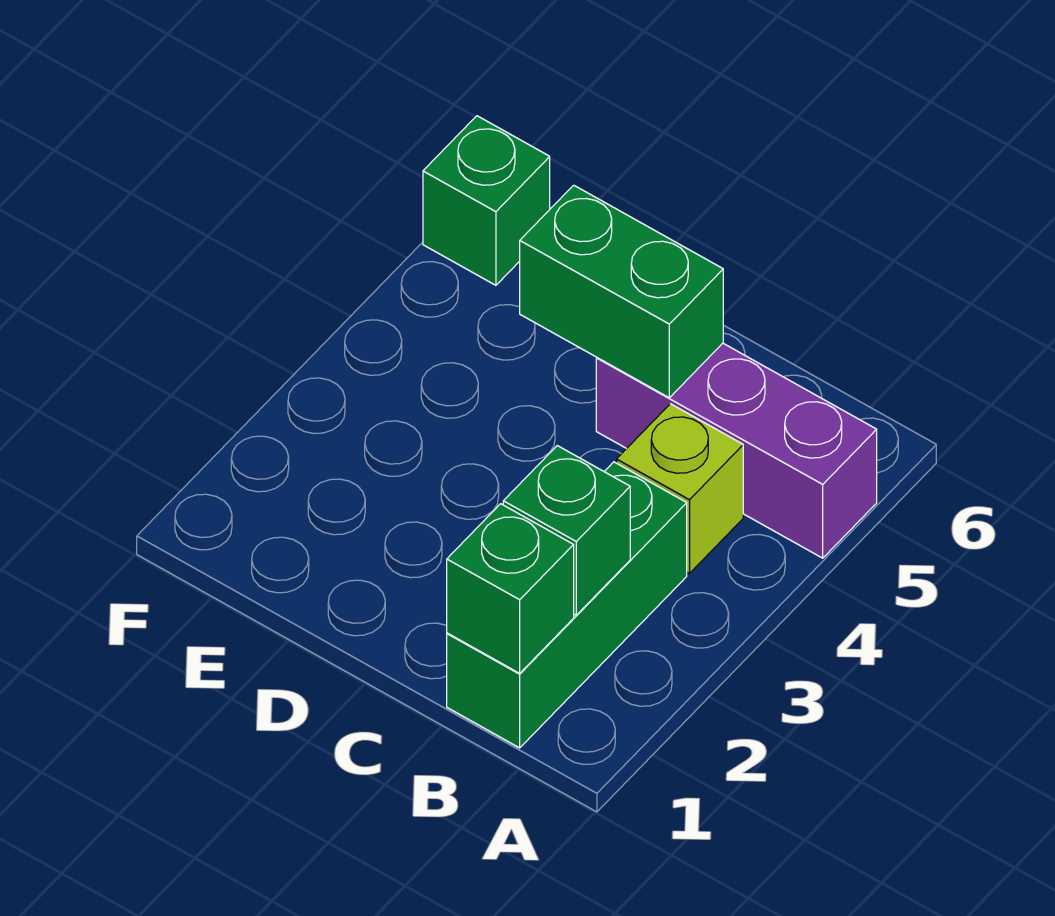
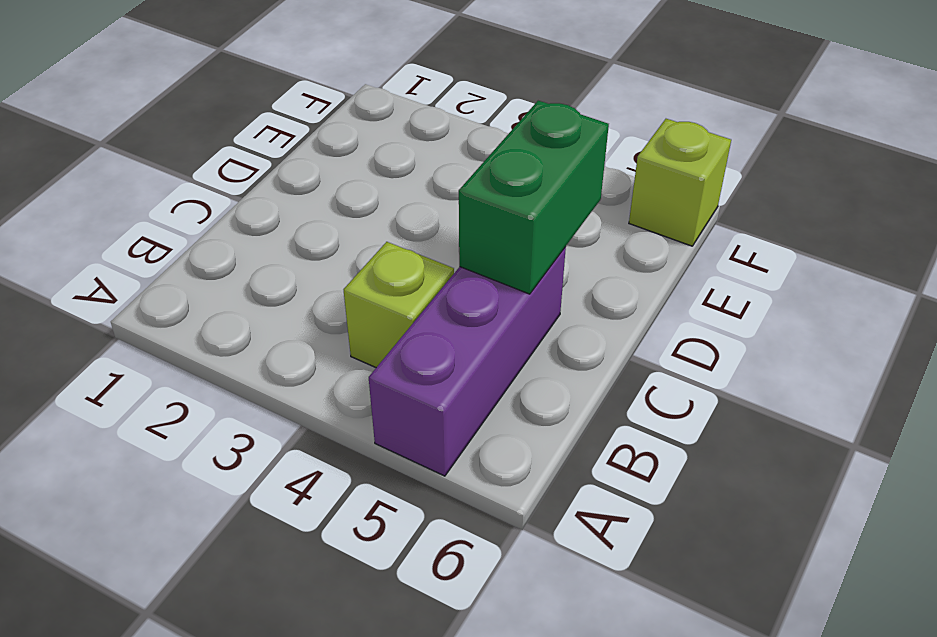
lime brick F6 level 1 -> green brick F6 level 1
none -> green brick B1:B3 level 1
none -> green brick B1 level 2

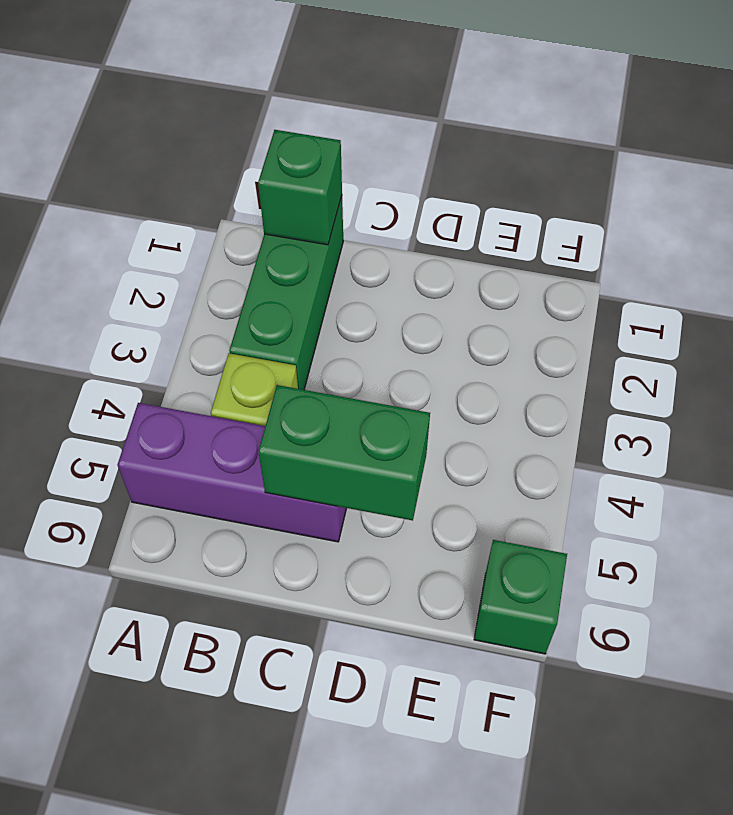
none -> green brick B2 level 2

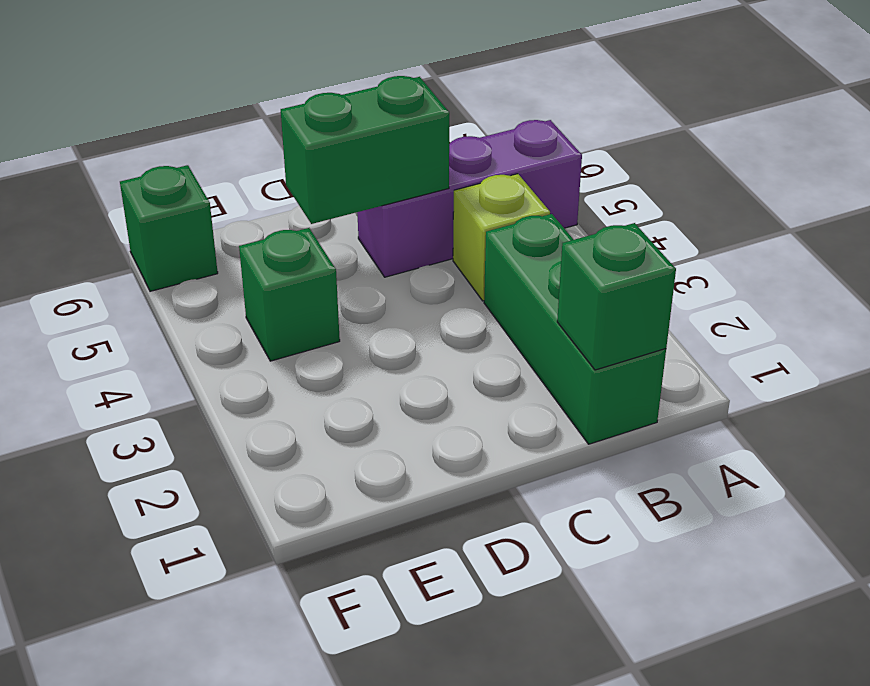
green brick E4 level 1 -> green brick B2 level 2

